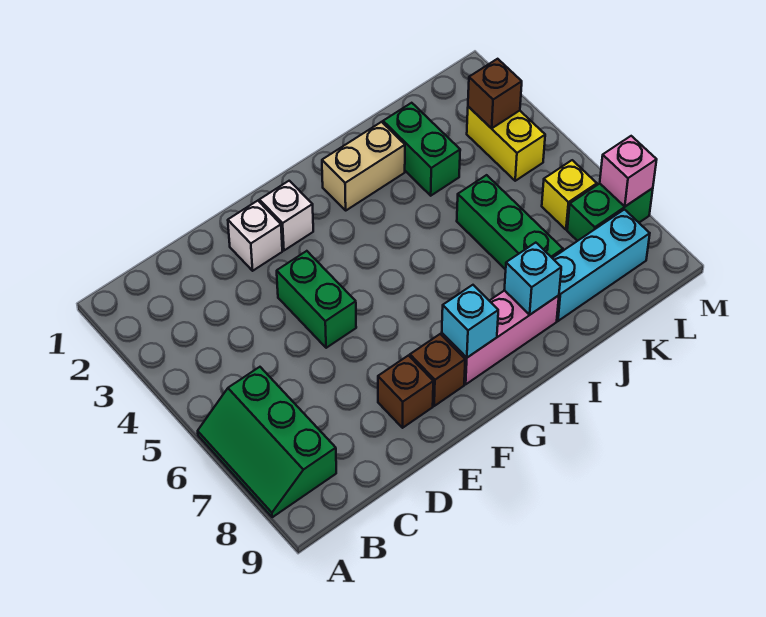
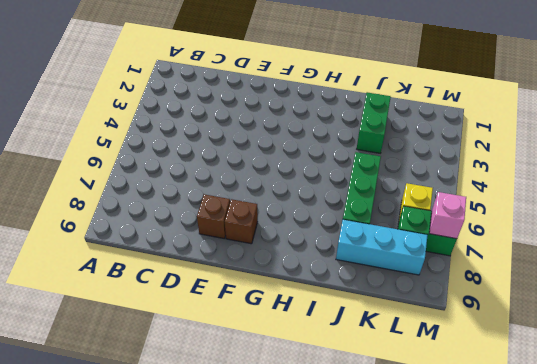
none -> green slope A6:B8 level 1 top B
none -> white brick E2 level 1
none -> green brick E4:E5 level 1

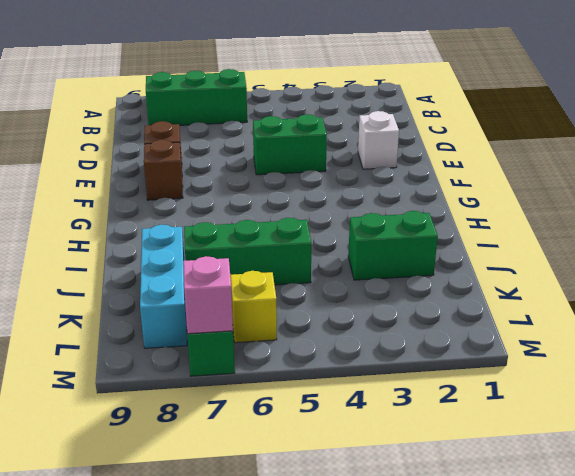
none -> white brick F2 level 1
none -> pink brick G8:I8 level 1
none -> tan brick H2:I2 level 1

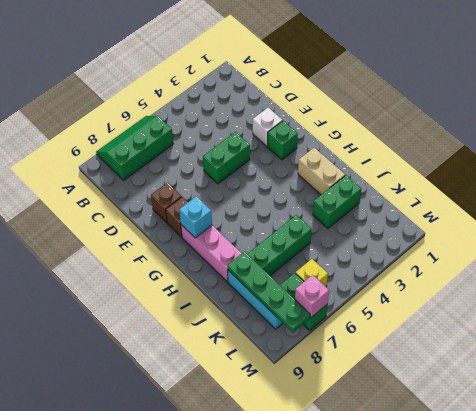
green brick F2 level 1 -> white brick F2 level 1
green plate J8:M8 level 2 -> none
none -> yellow brick L3:L4 level 1
none -> cyan brick I8 level 2
none -> brown brick L3 level 2

